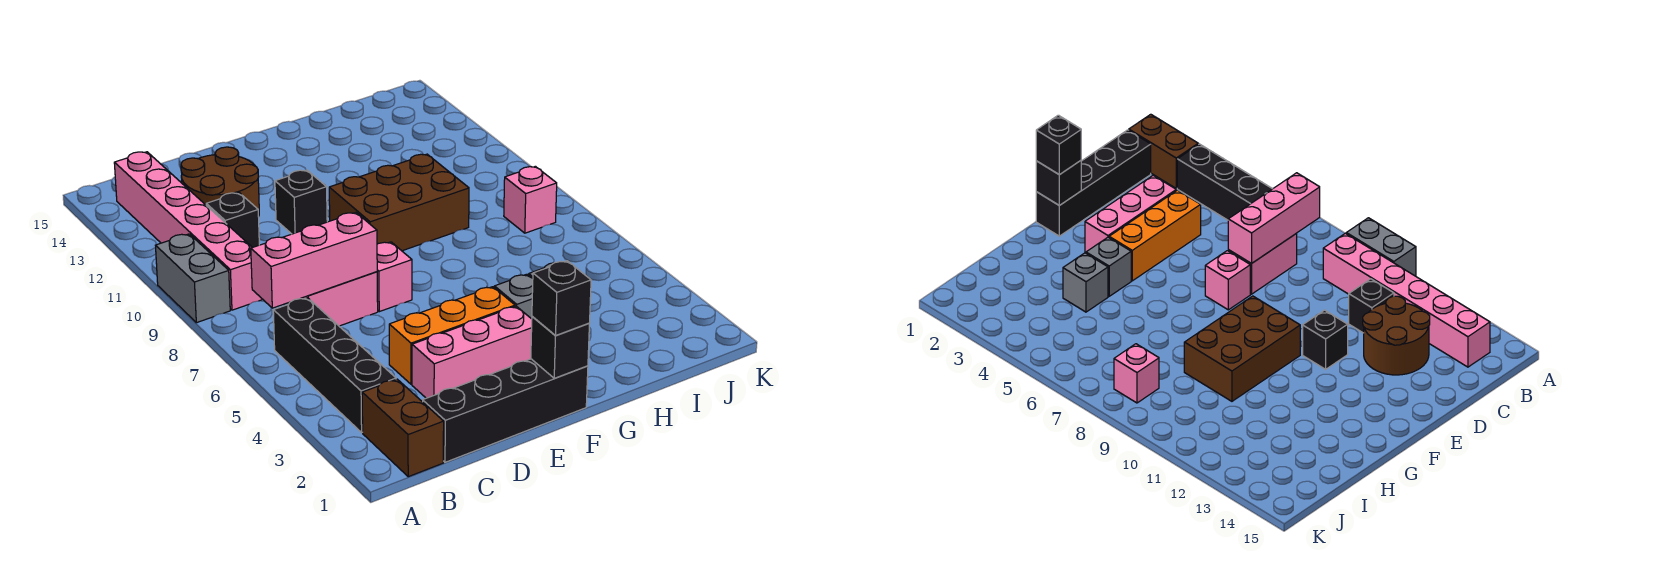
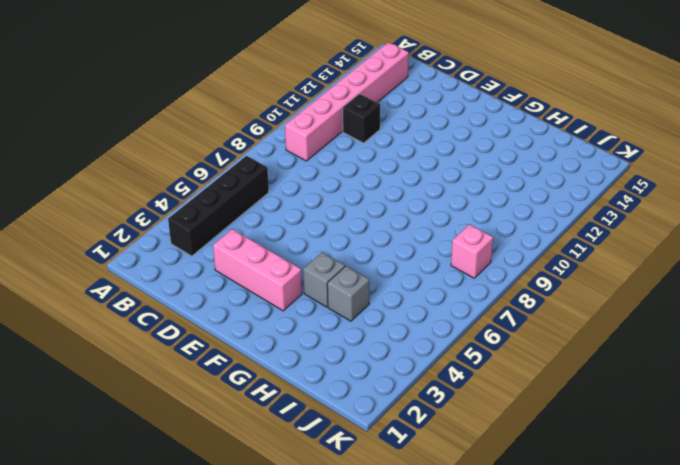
none -> grey brick A9:A10 level 1
none -> brown brick B1:B2 level 1
none -> black brick C1:F1 level 1

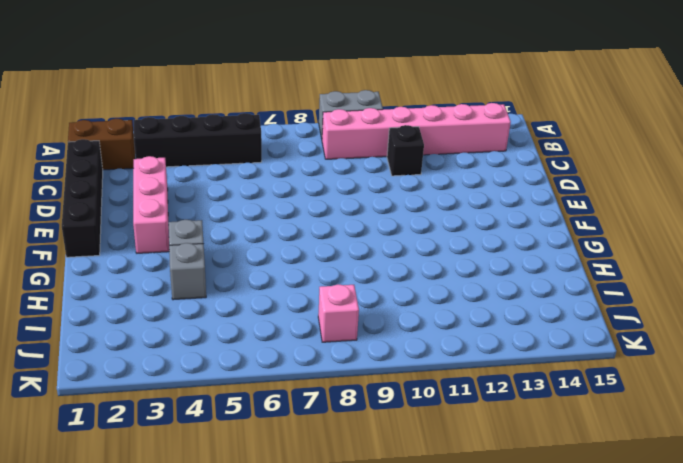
none -> pink brick C7:D7 level 1
none -> brown round brick C12:D13 level 1
none -> orange brick D4:F4 level 1

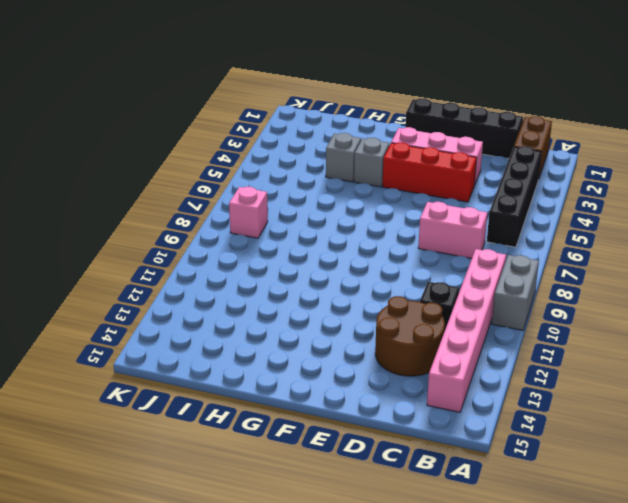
red brick D4:F4 level 1 -> orange brick D4:F4 level 1
none -> pink brick E7 level 1
none -> black brick E11 level 1
none -> brown brick F9:H10 level 1

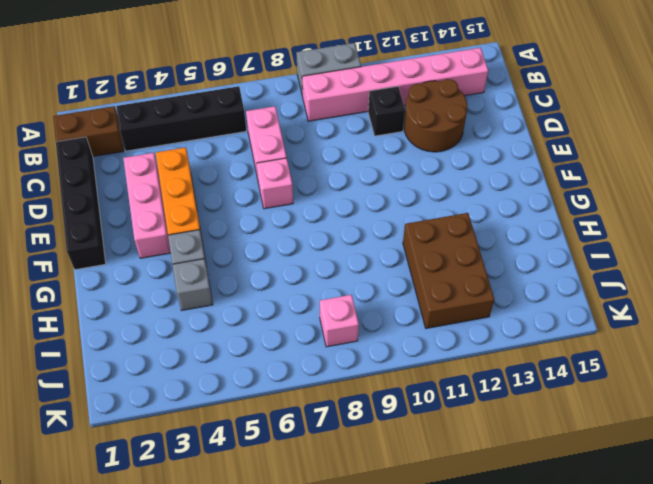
brown brick H11:J12 level 1 -> brown brick F9:H10 level 1
none -> black brick E11 level 1
none -> pink brick B7:D7 level 2
none -> black brick F1 level 2

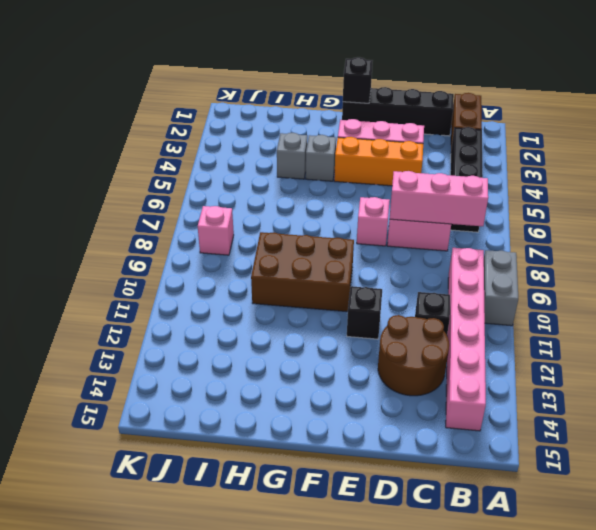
none -> black brick F1 level 3

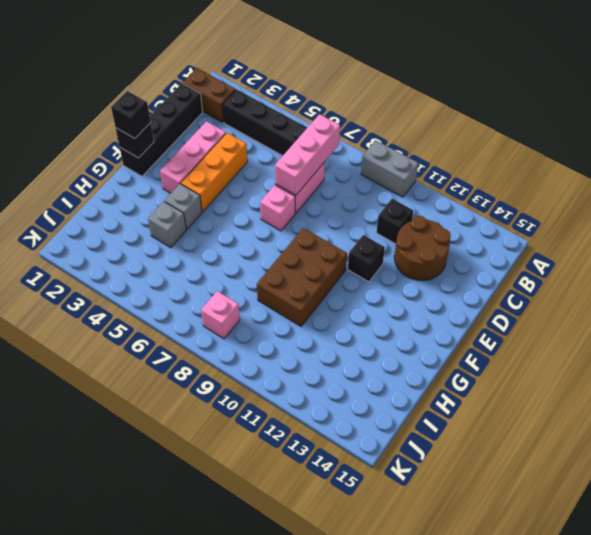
none -> pink brick B9:B14 level 1

